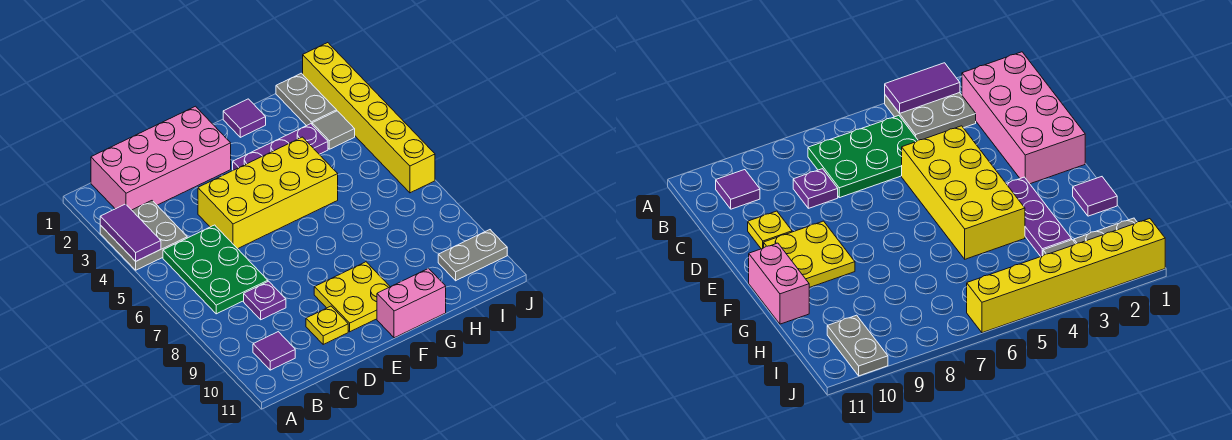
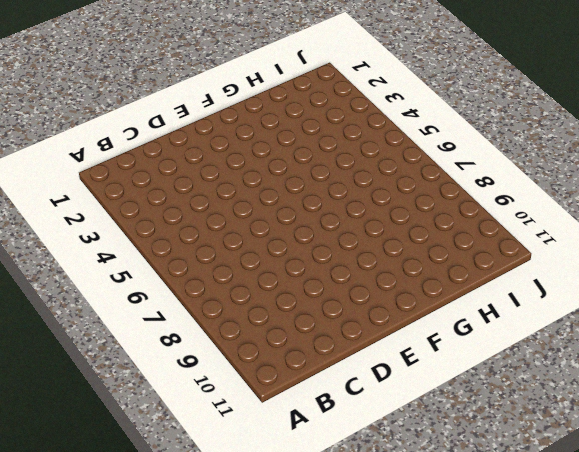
none -> grey plate A3:B4 level 1
none -> pink brick B1:E2 level 1
none -> green plate B5:C7 level 1

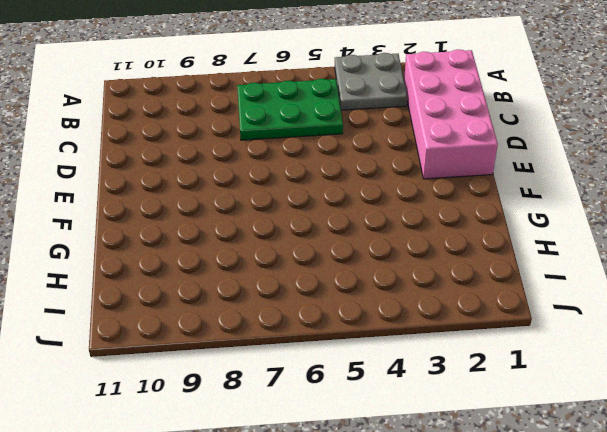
none -> purple tile B10 level 1
none -> purple plate C8 level 1
none -> yellow brick D4:G5 level 1

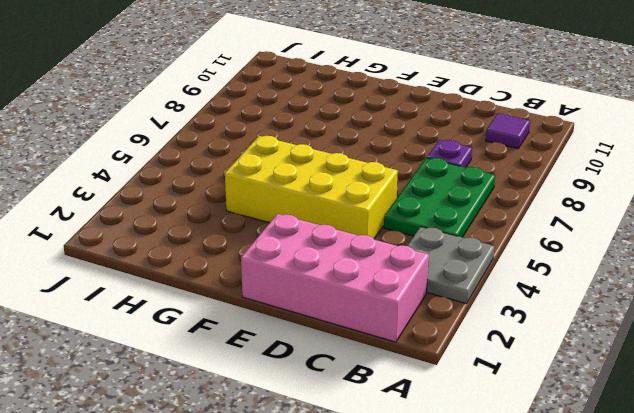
none -> yellow plate D10 level 1
none -> yellow plate E9:F10 level 1
none -> purple plate F3:H3 level 1

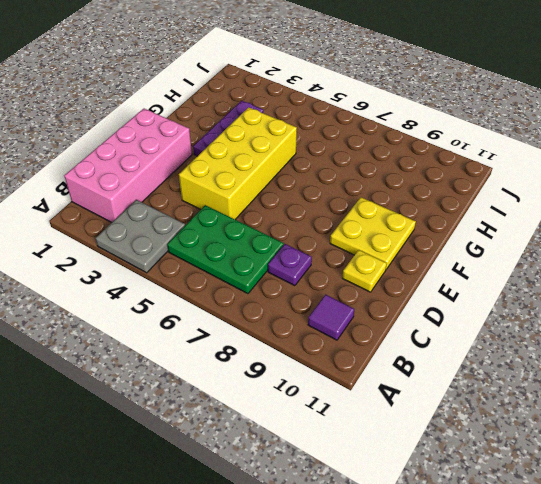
none -> pink brick F11:G11 level 1
none -> purple tile G1 level 1
none -> grey plate I1:I2 level 1

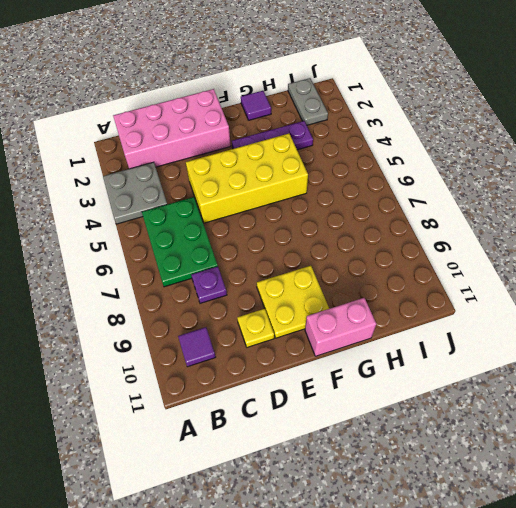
none -> grey tile I3 level 1
none -> grey plate I10:J10 level 1
none -> yellow brick J1:J6 level 1

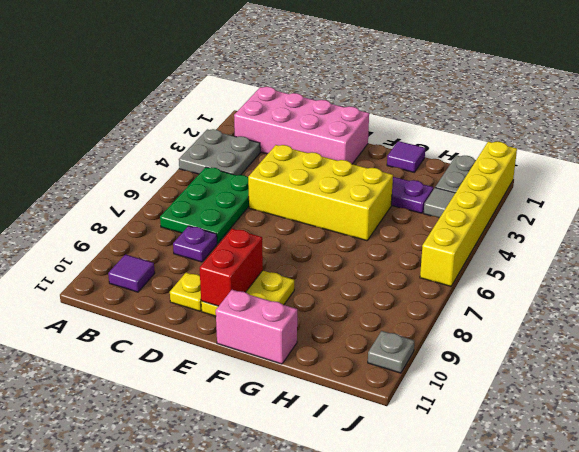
red brick E9:E10 level 2 -> none
grey plate J10 level 1 -> grey plate I10:J10 level 1
none -> purple tile A3:A4 level 2

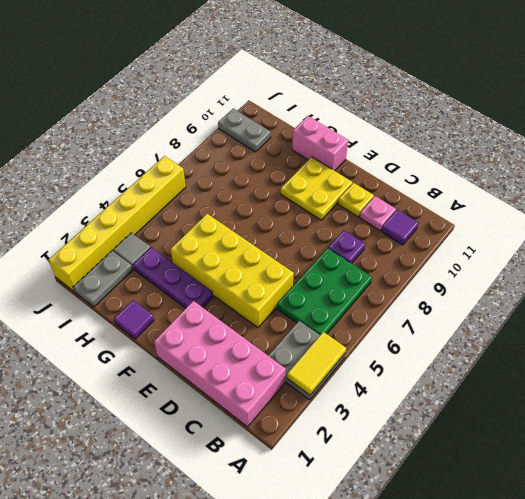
yellow tile A3:A4 level 2 -> purple tile A3:A4 level 2
pink plate C10 level 1 -> none

